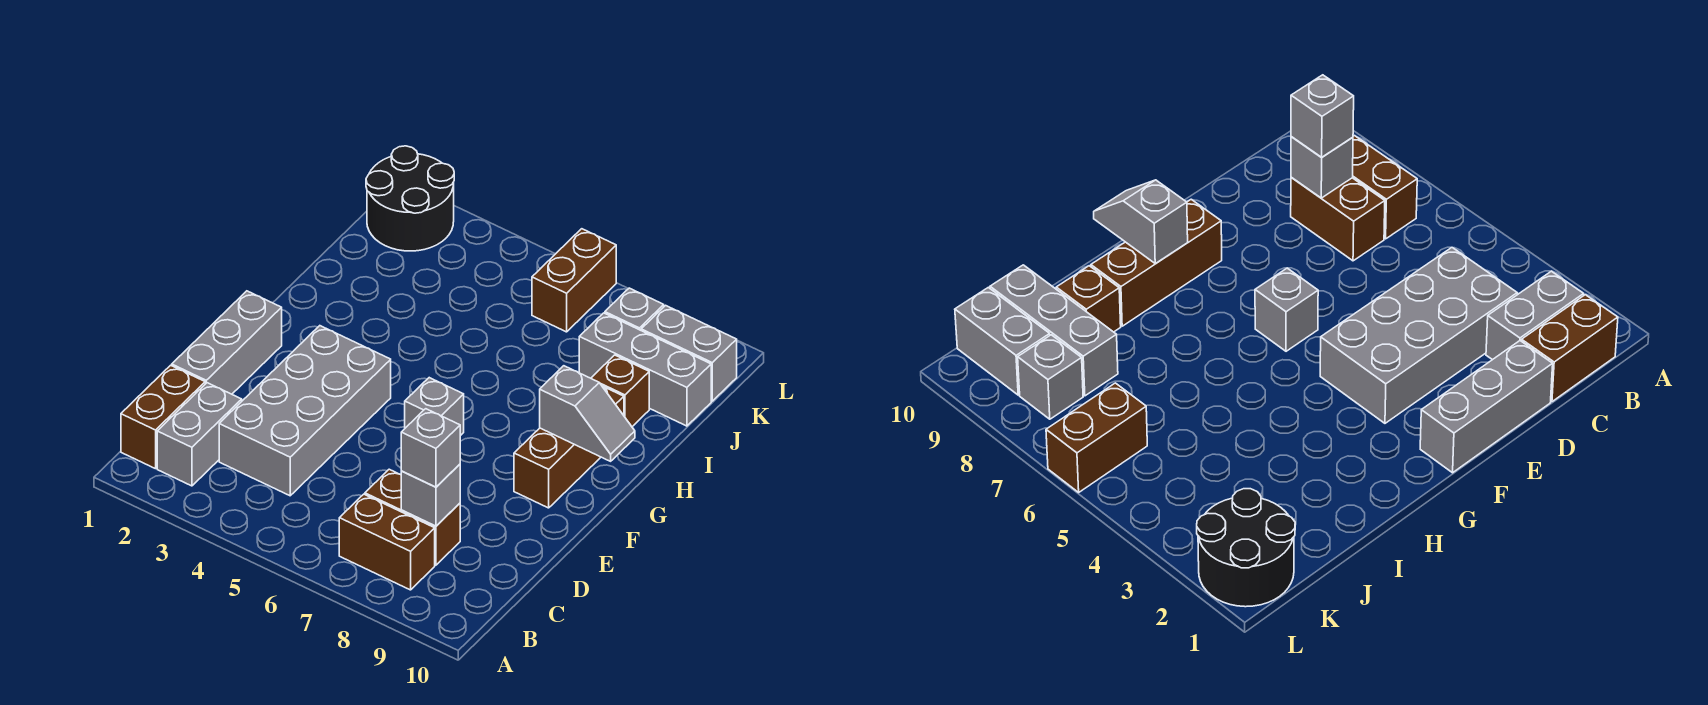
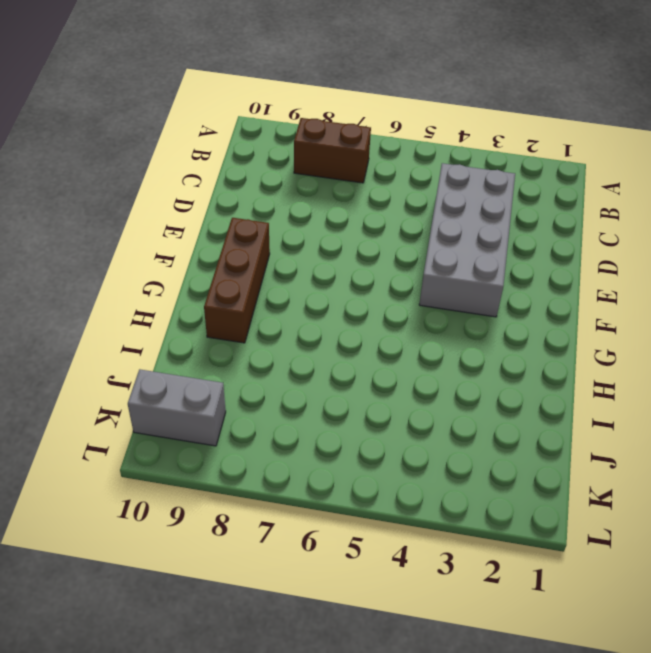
none -> brown brick B1:C1 level 1
none -> grey brick B2:C2 level 1
none -> brown brick C7:C8 level 1

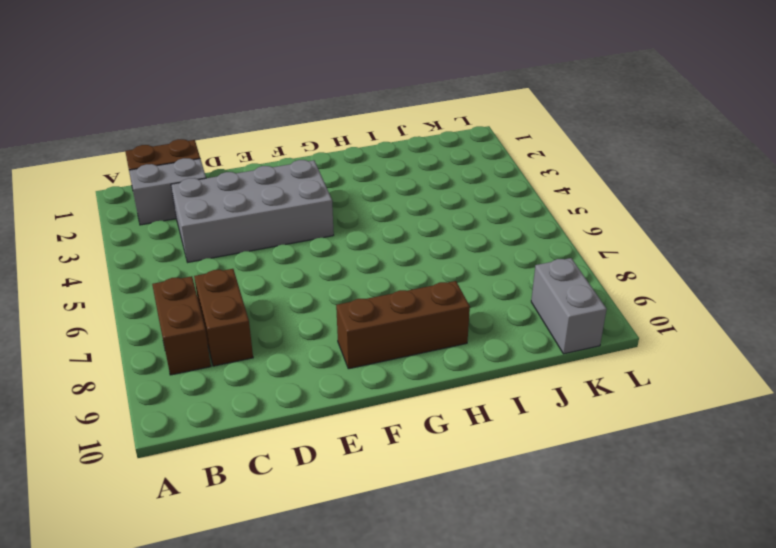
none -> grey brick D1:F1 level 1
none -> grey brick F6 level 1
none -> brown brick I9 level 1

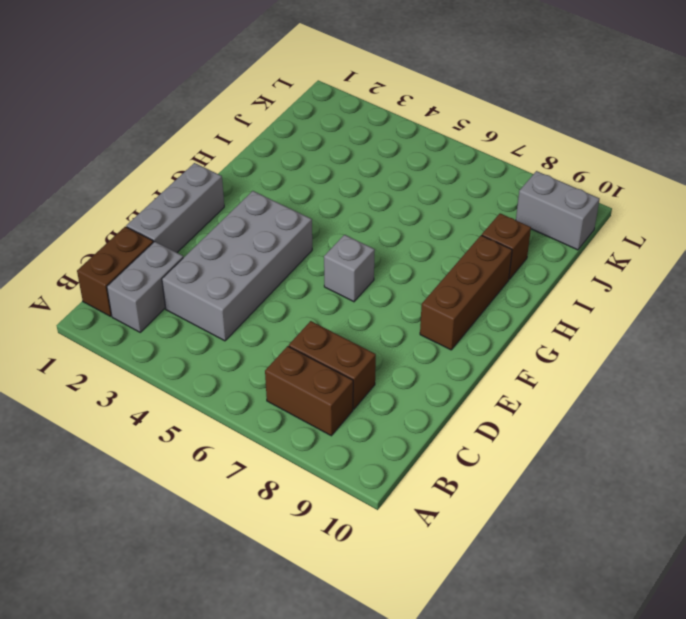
none -> grey brick J8:J10 level 1
none -> black round brick K1:L2 level 1
none -> brown brick K6:L6 level 1

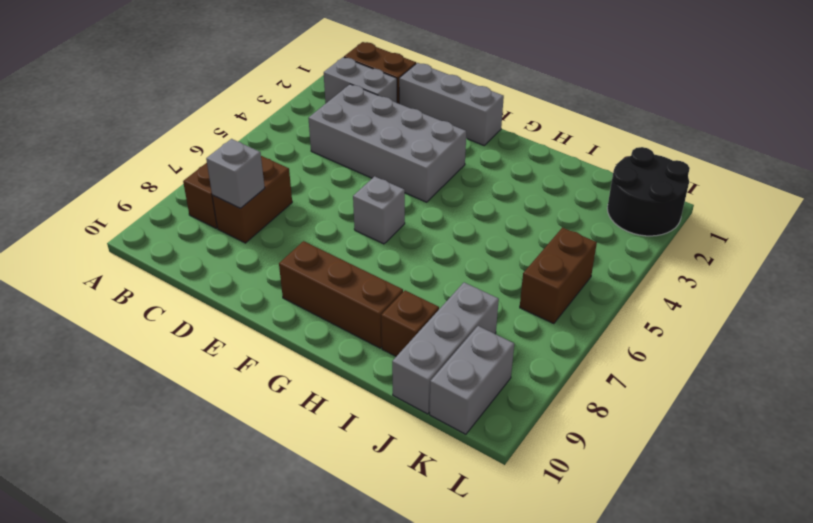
brown brick K5:K6 level 1 -> brown brick K6:L6 level 1
none -> grey brick K8 level 1
none -> grey slope G9:G10 level 2 top 9
none -> grey brick C8 level 3

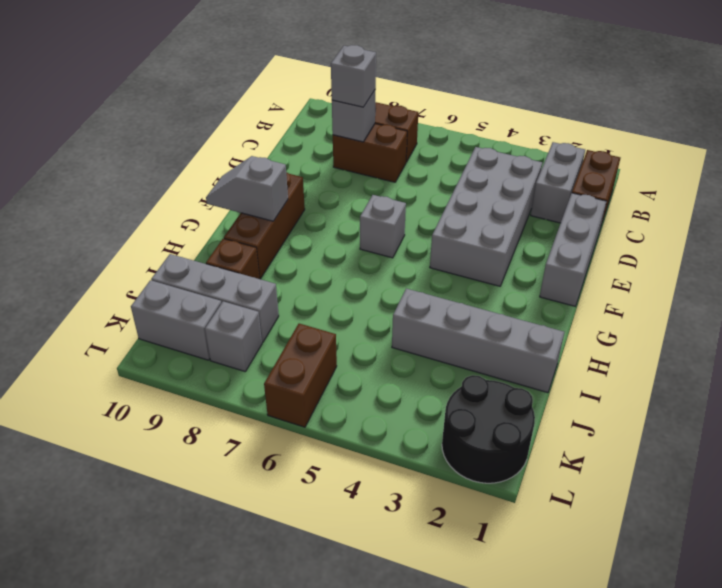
grey brick I1:I4 level 1 -> none

